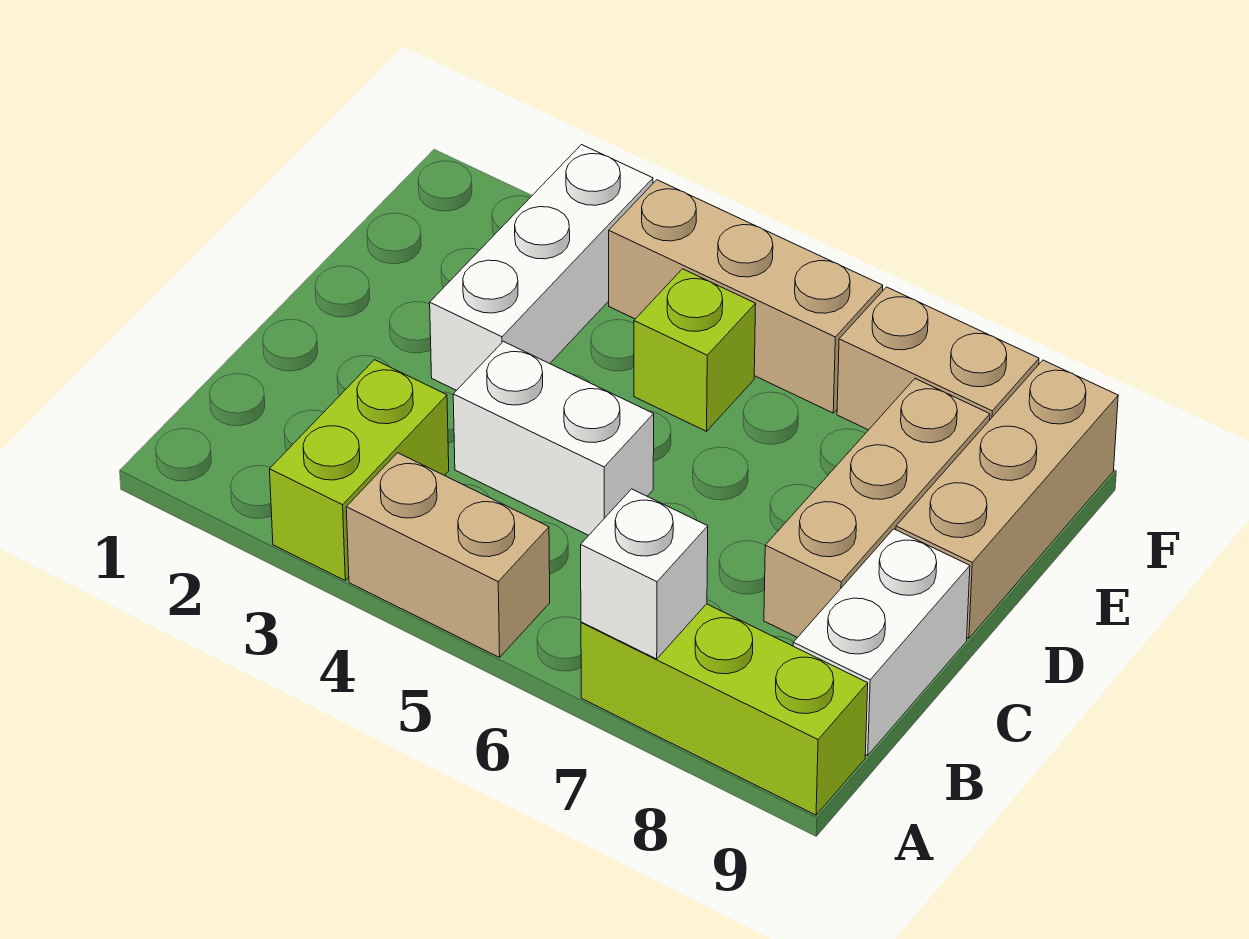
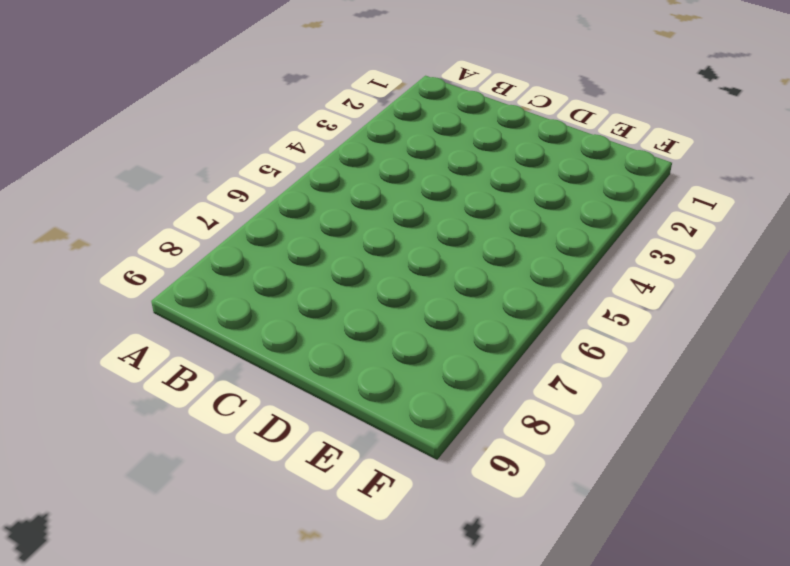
none -> lime brick A3:B3 level 1
none -> tan brick A4:A5 level 1
none -> lime brick A7:A9 level 1

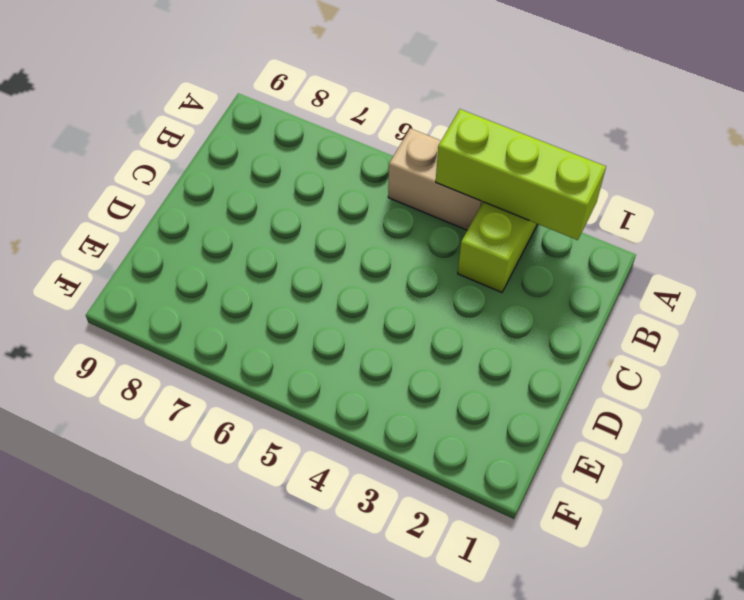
lime brick A2:A4 level 2 -> lime brick A7:A9 level 1
none -> white brick B9:C9 level 1
none -> white brick C4:C5 level 1
none -> tan brick C8:E8 level 1

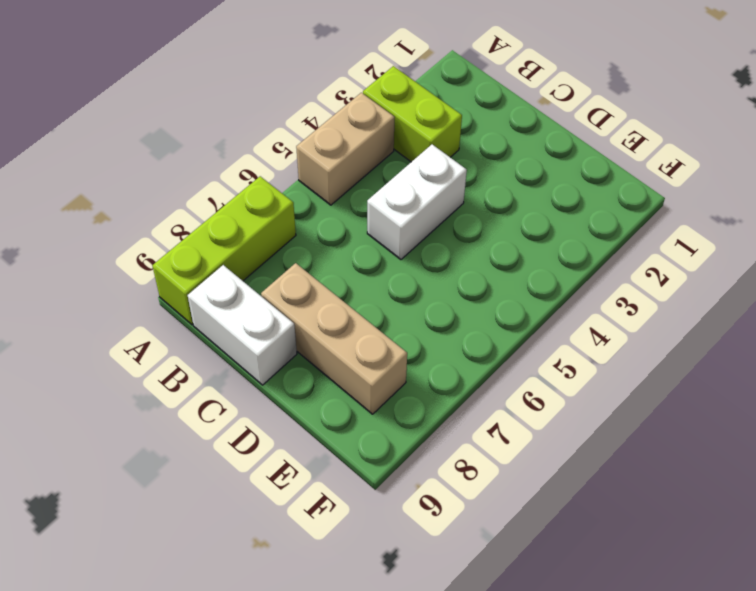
none -> white brick D3:F3 level 1
none -> tan brick D9:F9 level 1
none -> lime brick E5 level 1

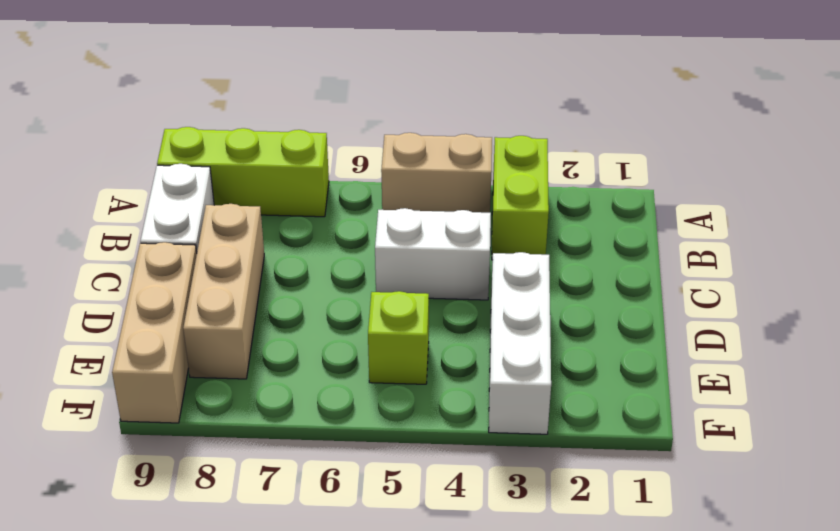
none -> tan brick F4:F6 level 1
none -> tan brick F7:F8 level 1
none -> white brick A7 level 2

